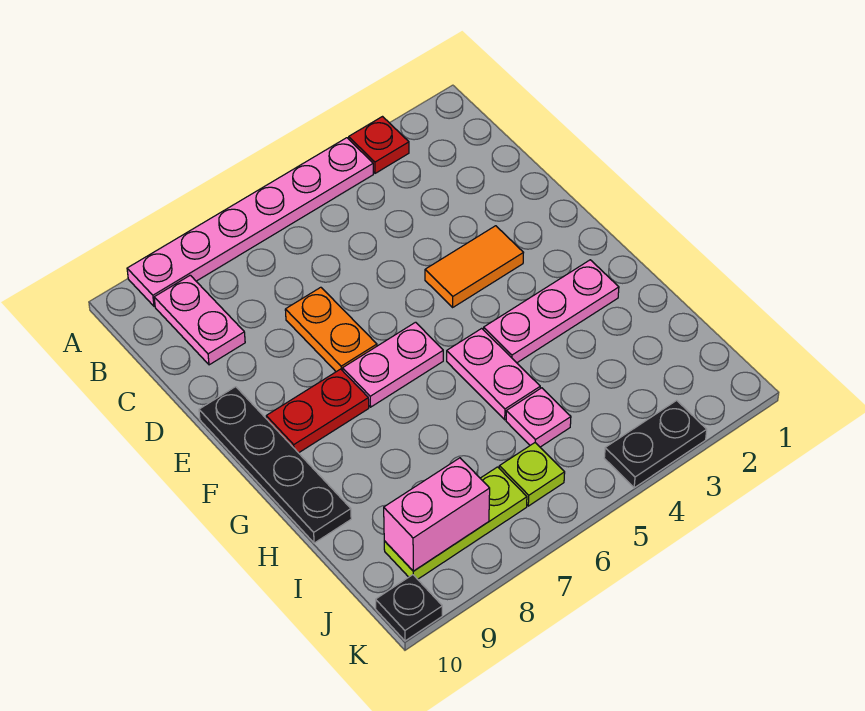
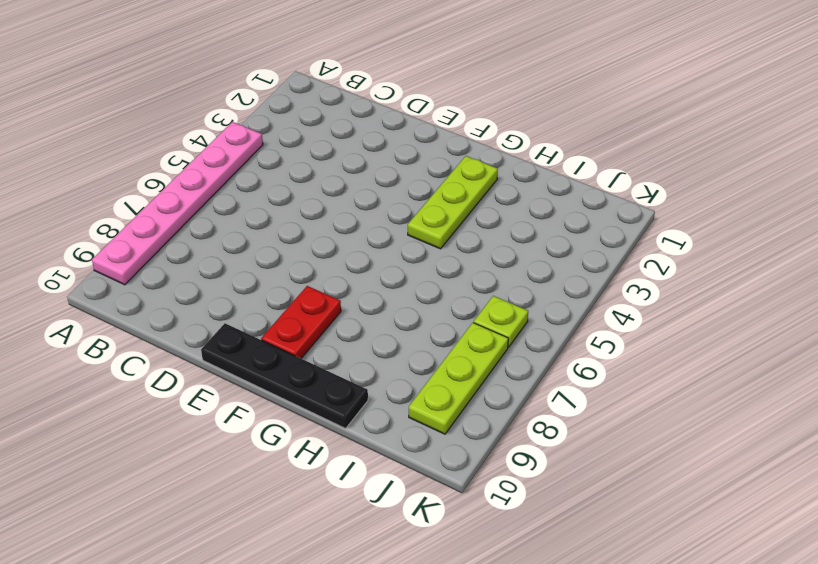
lime plate G2:G4 level 1 -> pink plate G2:G4 level 1
none -> red plate A3 level 1
none -> pink plate B9:C9 level 1
none -> orange plate D7:E7 level 1

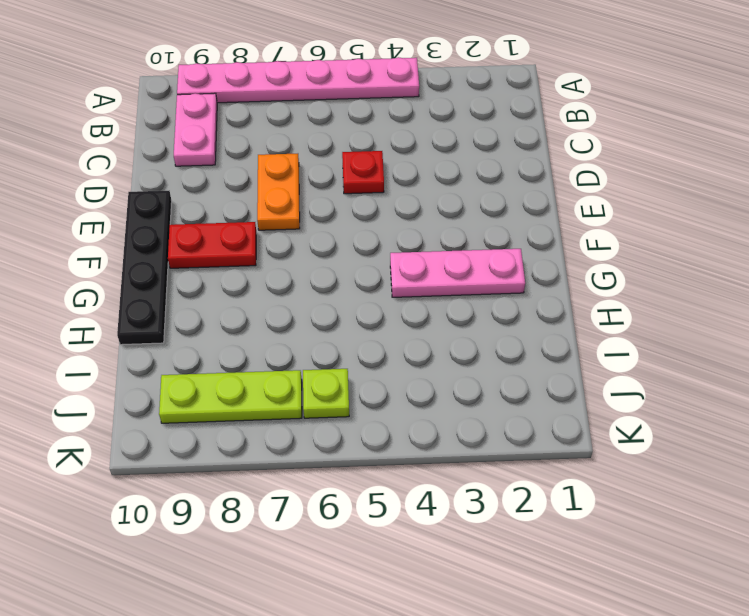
red plate D5 level 1 -> red plate A3 level 1
none -> orange tile E3:E4 level 1
none -> pink plate F6:F7 level 1
none -> pink plate G5:H5 level 1

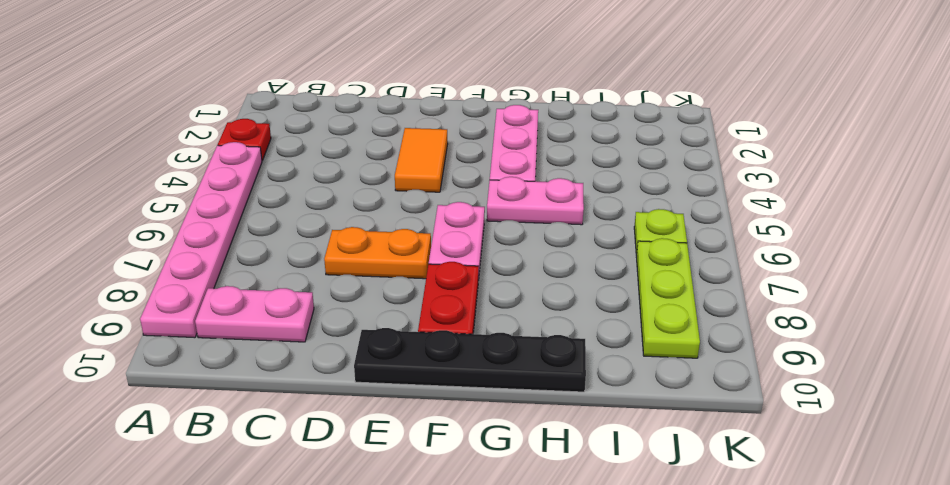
none -> pink plate I5 level 1
none -> black plate K3:K4 level 1
none -> black plate K10 level 1

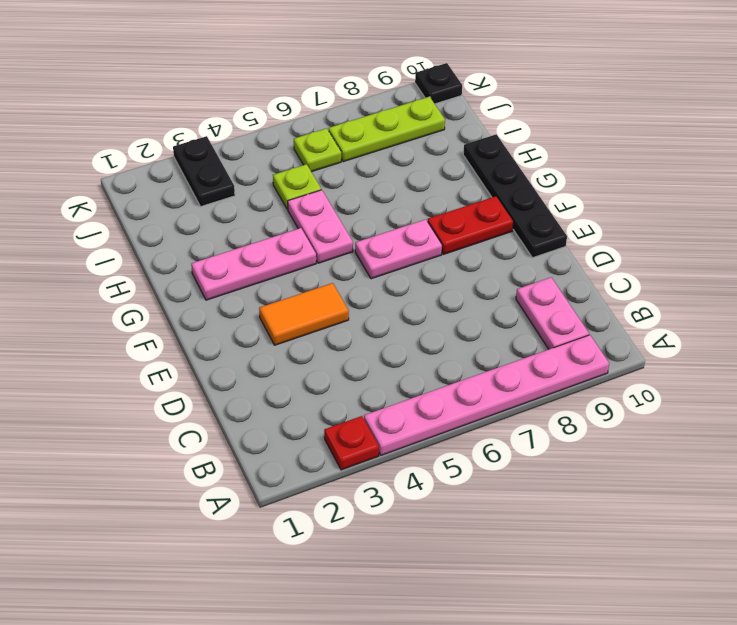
lime plate I5 level 1 -> pink plate I5 level 1
black plate J3:K3 level 1 -> black plate K3:K4 level 1
none -> orange plate D7:E7 level 1
none -> pink brick J8:J9 level 2

